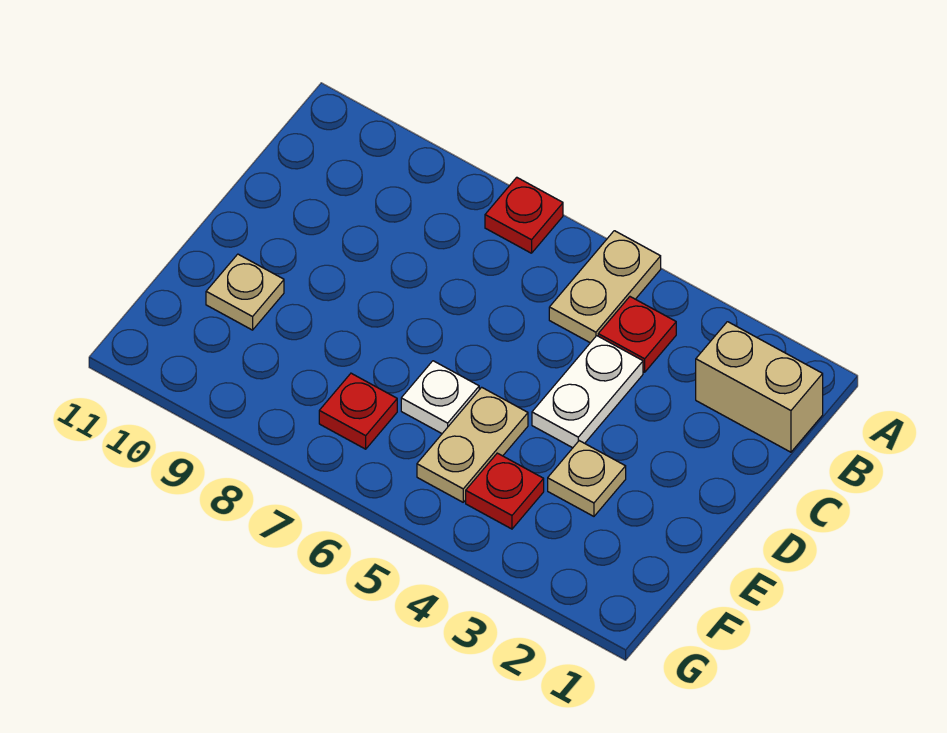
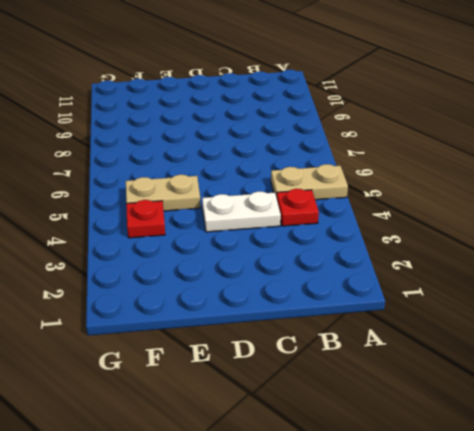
none -> red plate A7 level 1
none -> tan brick B1:B2 level 1

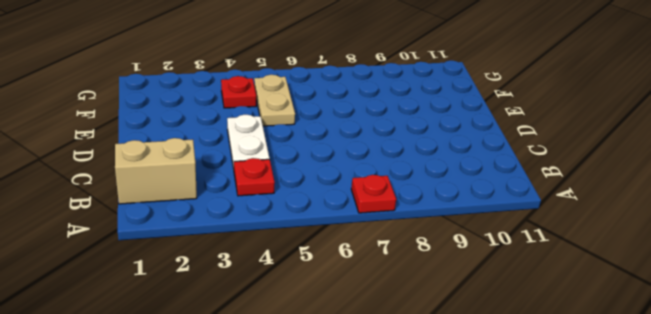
none -> tan plate A5:B5 level 1
none -> tan plate E3 level 1

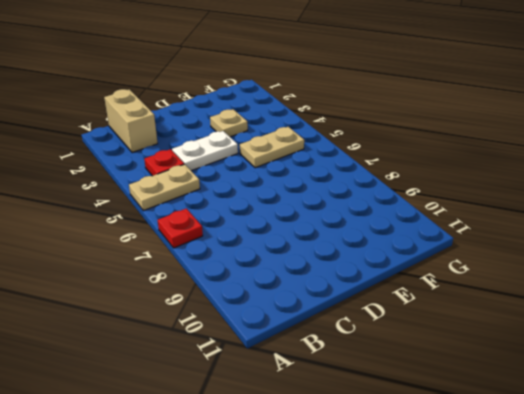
none -> white plate E6 level 1
none -> tan plate E10 level 1

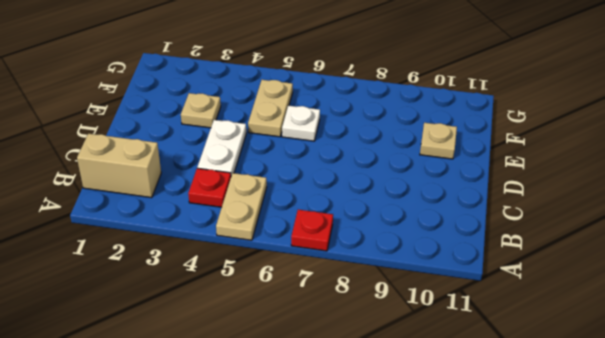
none -> red plate F4 level 1
none -> red plate F7 level 1

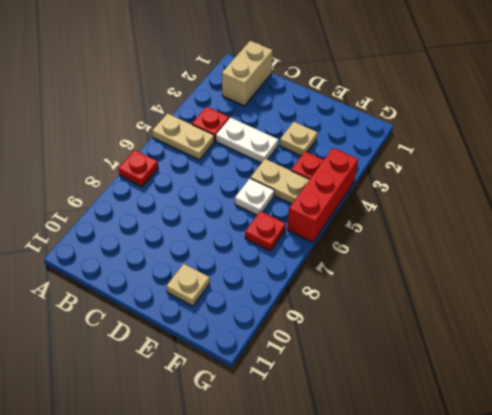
red brick G4:G6 level 1 -> none

